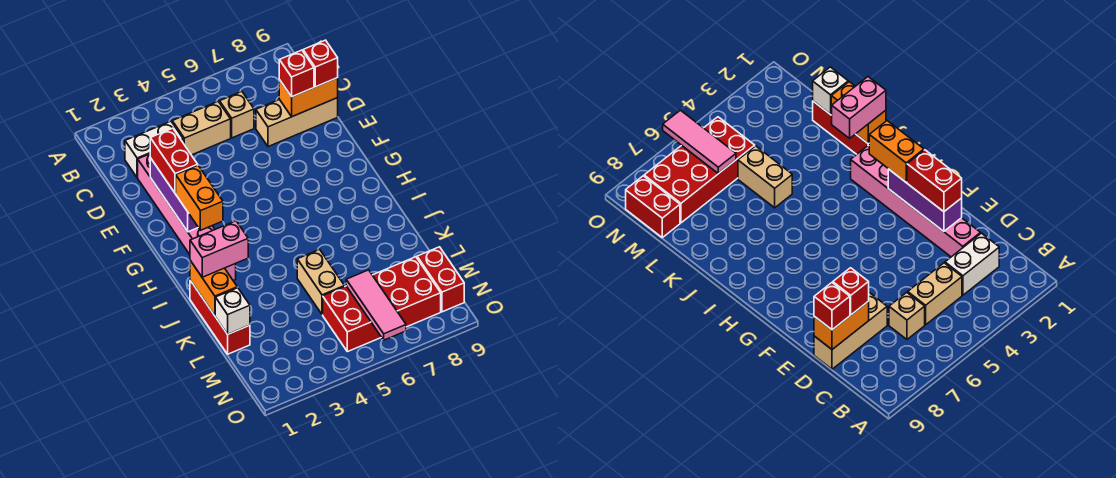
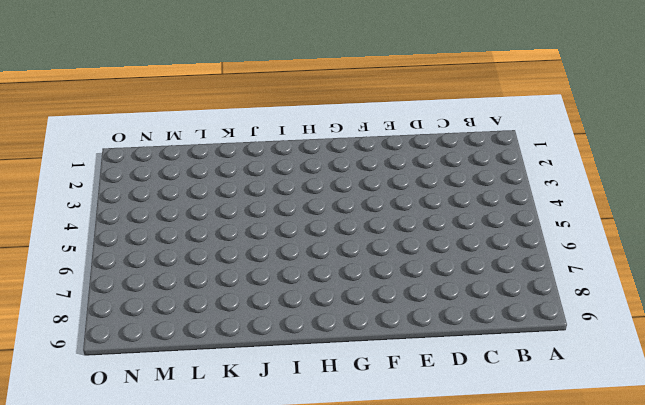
none -> white brick C2:C3 level 1
none -> tan brick C4:C5 level 1
none -> tan brick C6 level 1

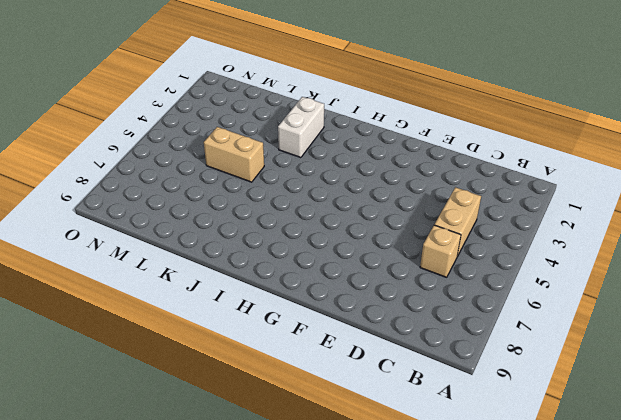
white brick J2:J3 level 1 -> white brick C2:C3 level 1
none -> pink brick D2:I2 level 1
none -> tan brick D7:D9 level 1
none -> red brick J1:L1 level 1

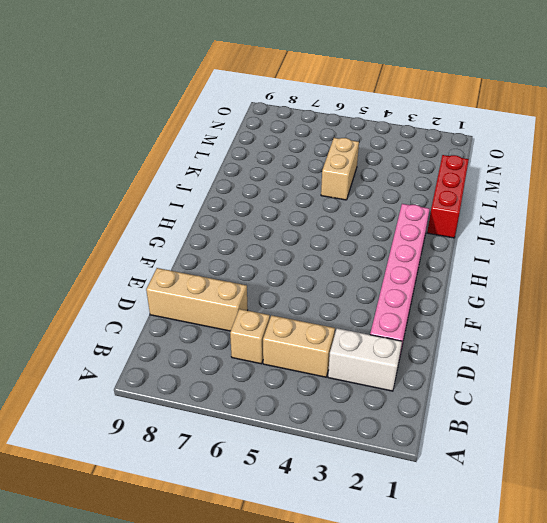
none -> red brick M5:N8 level 1
none -> red brick M9:N9 level 1
none -> orange brick D8:D9 level 2

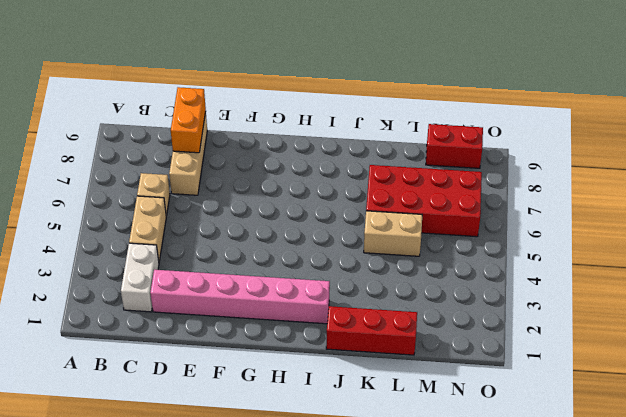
red brick K6:N7 level 1 -> red brick M5:N8 level 1
none -> purple brick E2:G2 level 2
none -> orange brick J1:K1 level 2
none -> white brick L1 level 2

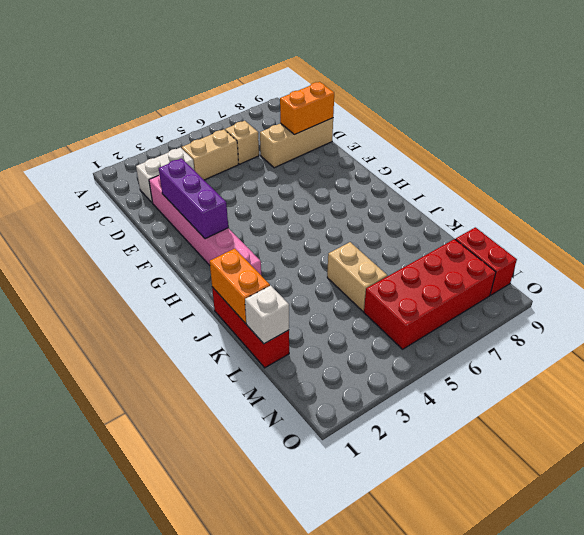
none -> pink tile M6:O6 level 2
none -> red brick D8 level 3
none -> red brick D9 level 3

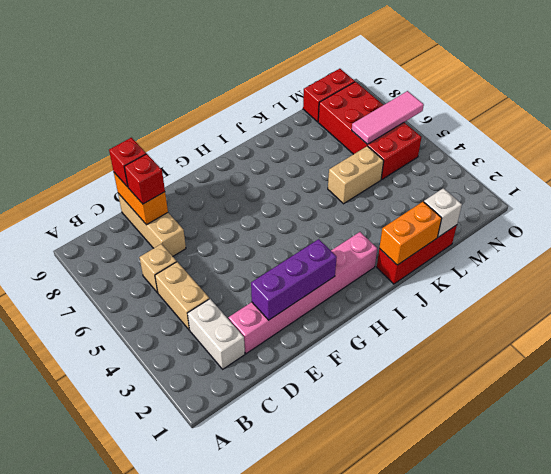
none -> red brick E2:F2 level 3
none -> orange brick G2:H2 level 3
none -> pink brick J1:J2 level 3

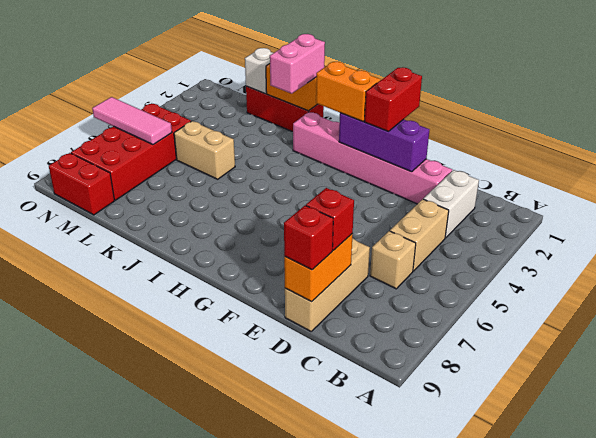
red brick F1:F2 level 3 -> red brick E2:F2 level 3

